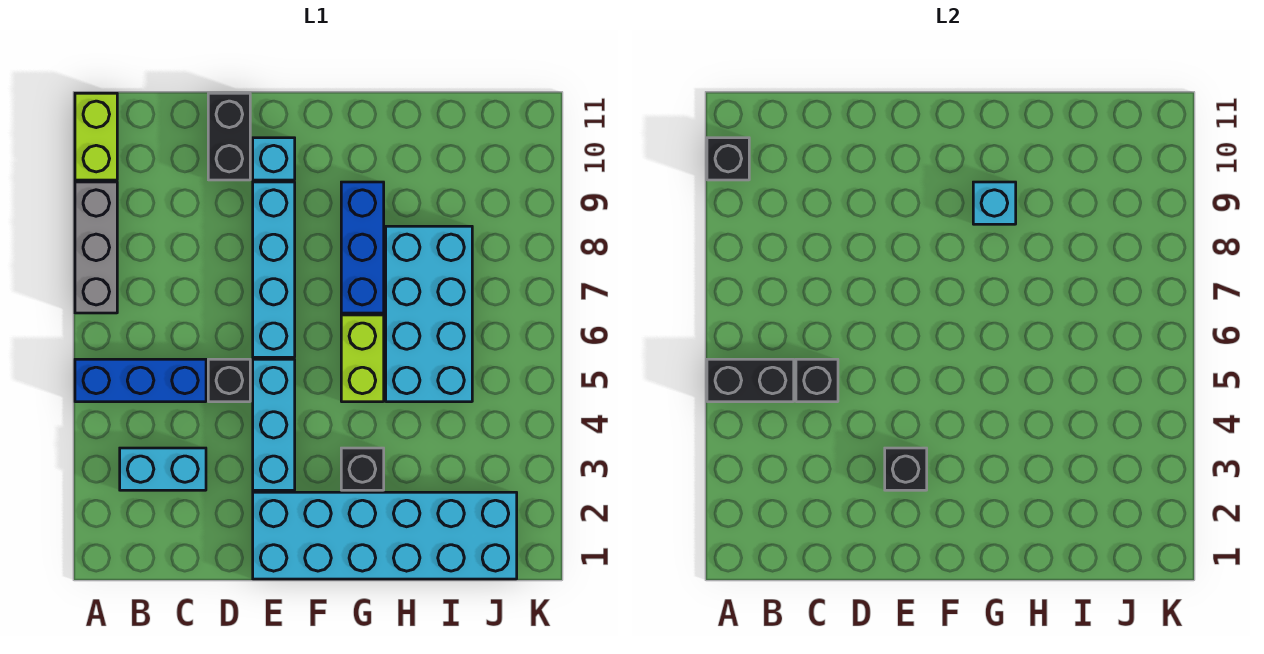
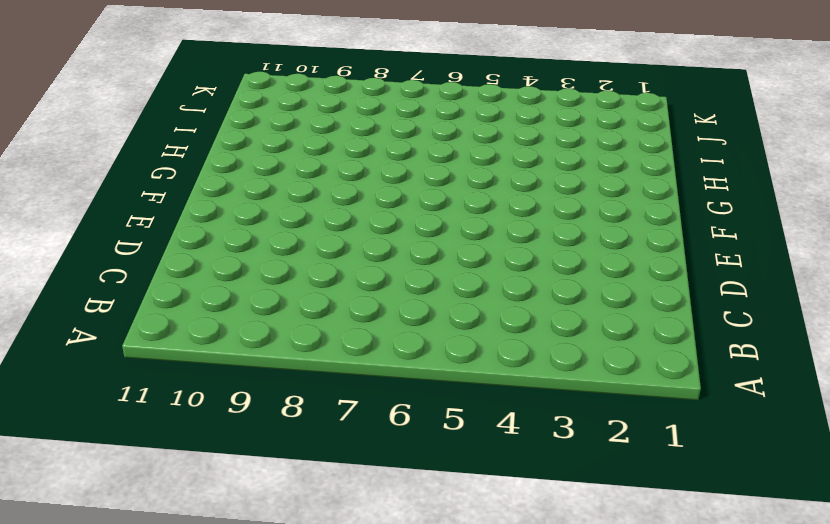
none -> blue brick A5:C5 level 1
none -> grey brick A7:A9 level 1
none -> lime brick A10:A11 level 1

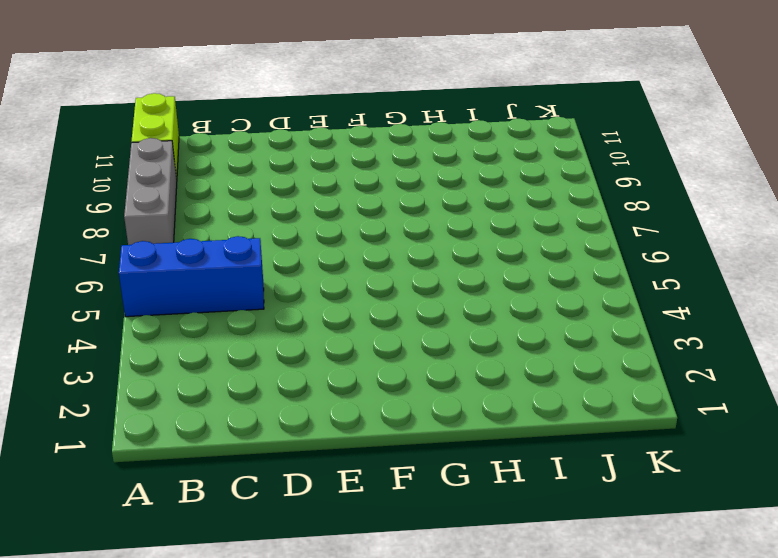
none -> cyan brick B3:C3 level 1
none -> black brick D5 level 1
none -> black brick D10:D11 level 1

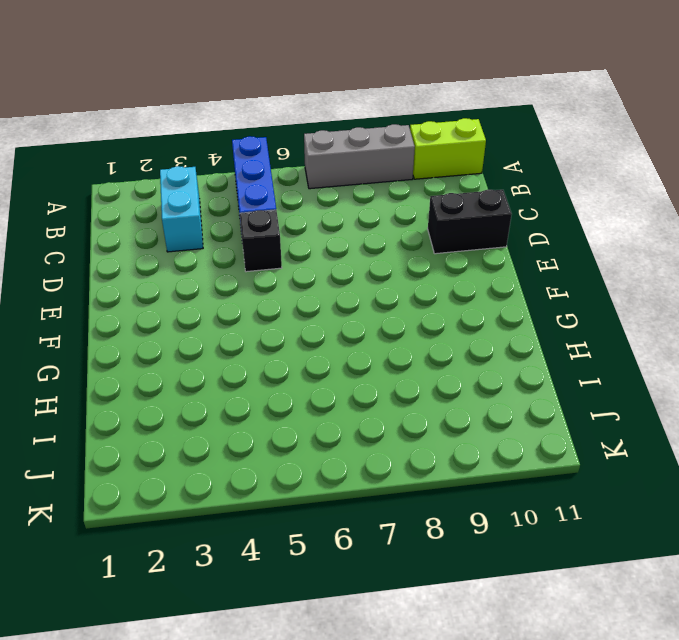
none -> cyan brick E1:J2 level 1
none -> cyan brick E3:E5 level 1
none -> cyan brick E6:E9 level 1

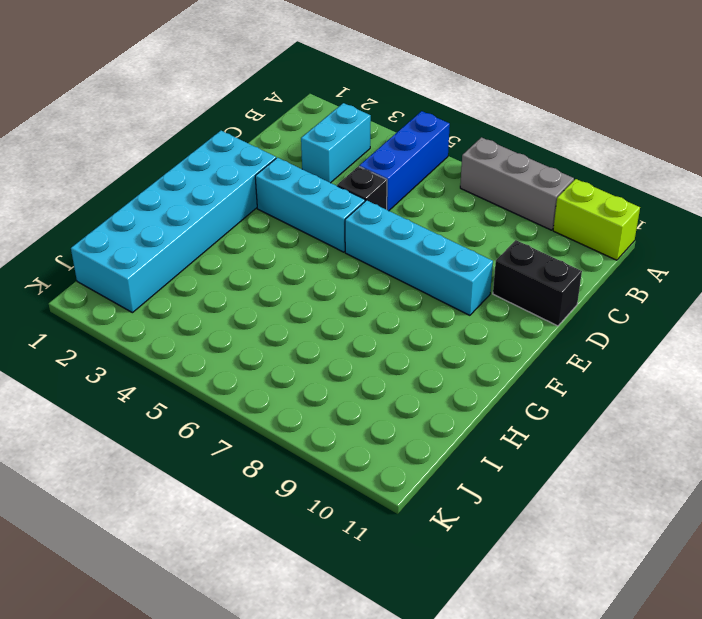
none -> cyan brick E10 level 1
none -> black brick G3 level 1
none -> lime brick G5:G6 level 1

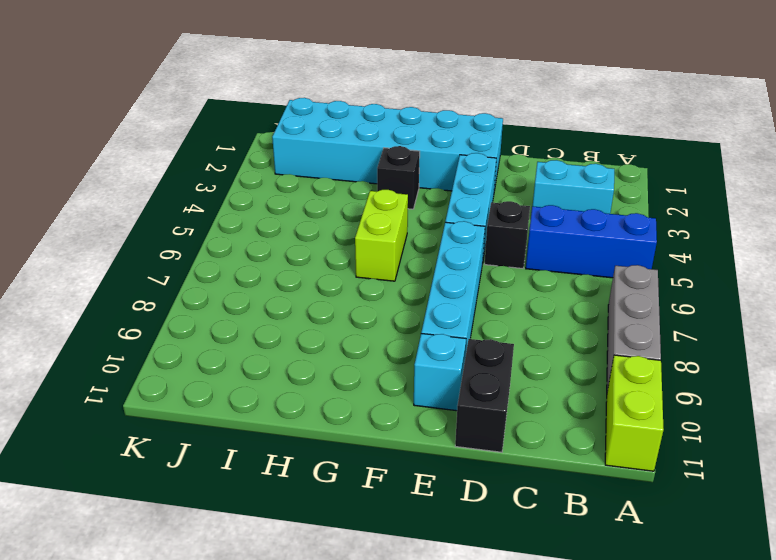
none -> blue brick G7:G9 level 1
none -> cyan brick H5:I8 level 1
none -> black brick A5:B5 level 2

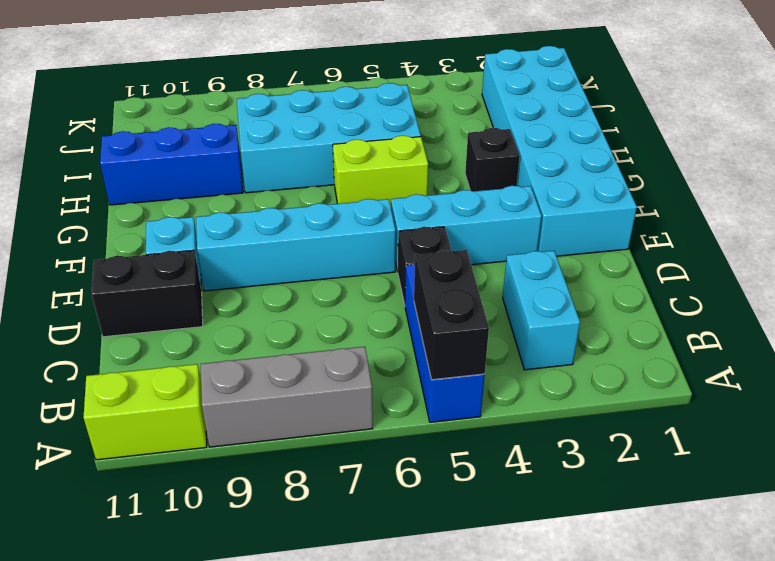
blue brick H9:H11 level 1 -> blue brick G7:G9 level 1
none -> black brick A10 level 2
none -> black brick C5 level 2
none -> black brick E3 level 2

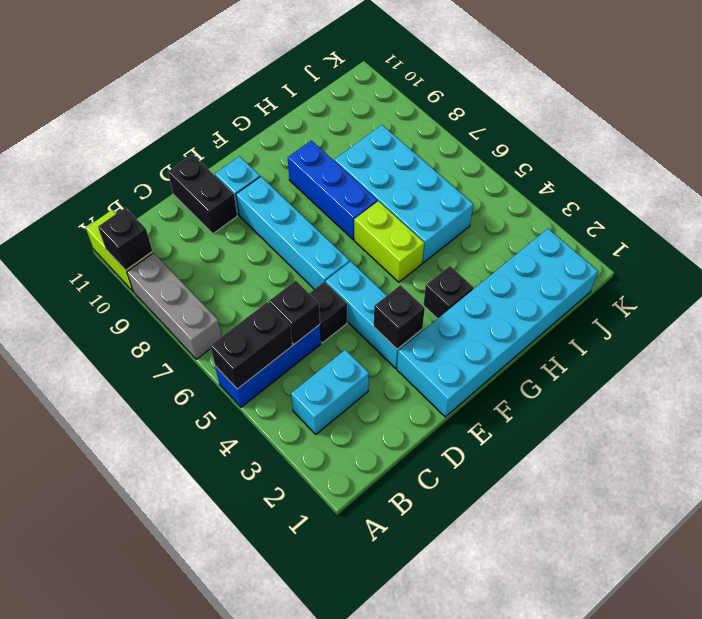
none -> cyan brick G9 level 2

